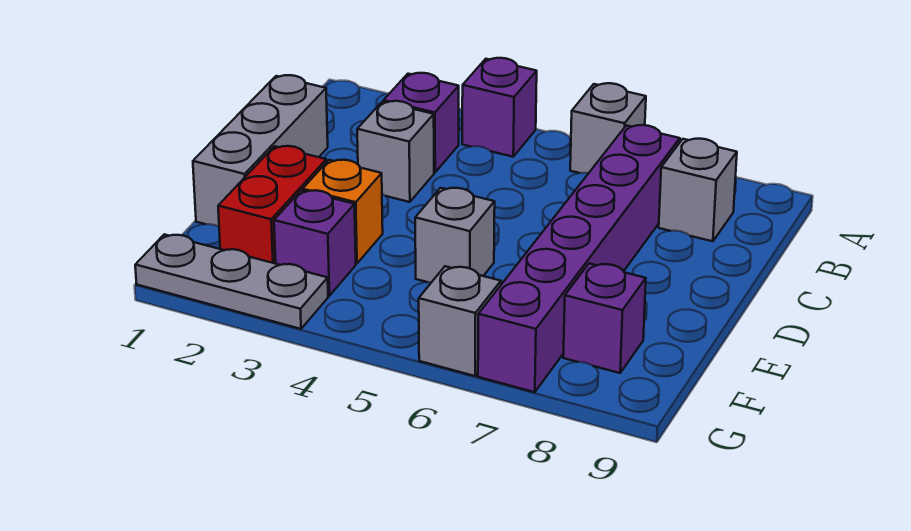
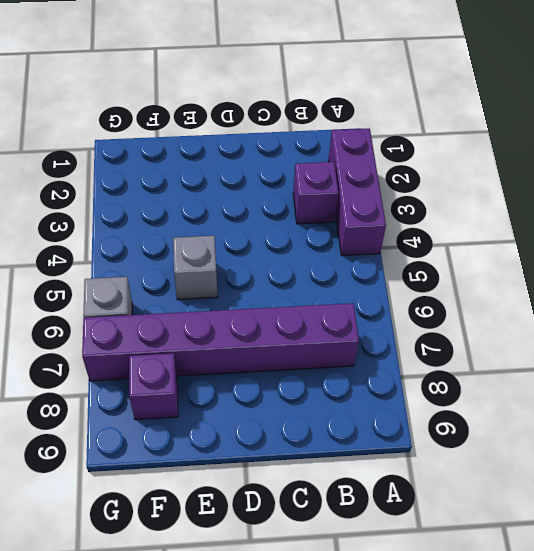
purple brick A2:A4 level 1 -> purple brick A4 level 1
none -> grey brick A6 level 1
none -> grey brick B8 level 1
none -> grey brick C1:E1 level 1

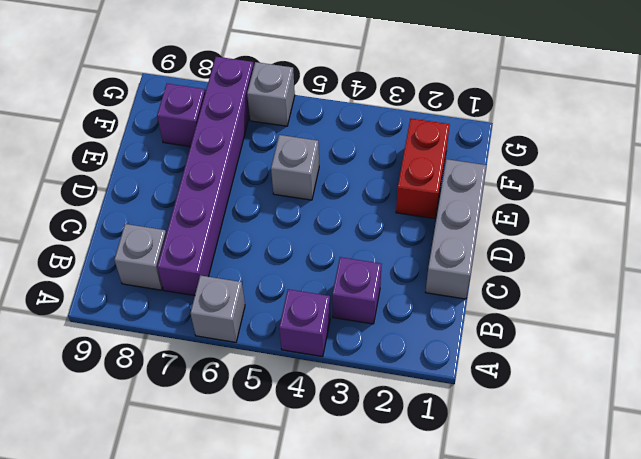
none -> grey brick C3 level 1
none -> orange brick E3 level 1
none -> purple brick F3 level 1

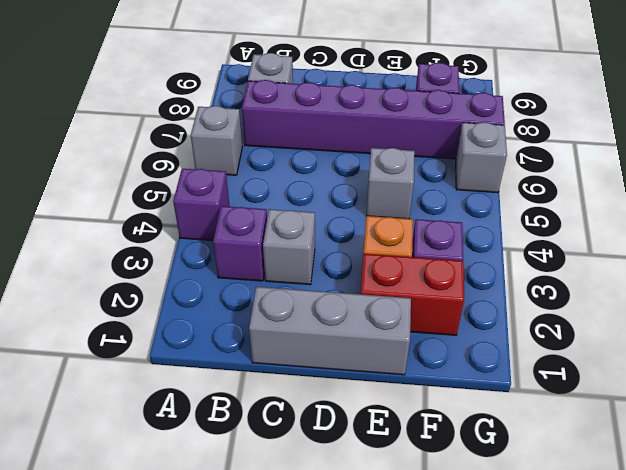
none -> grey plate G1:G3 level 1

